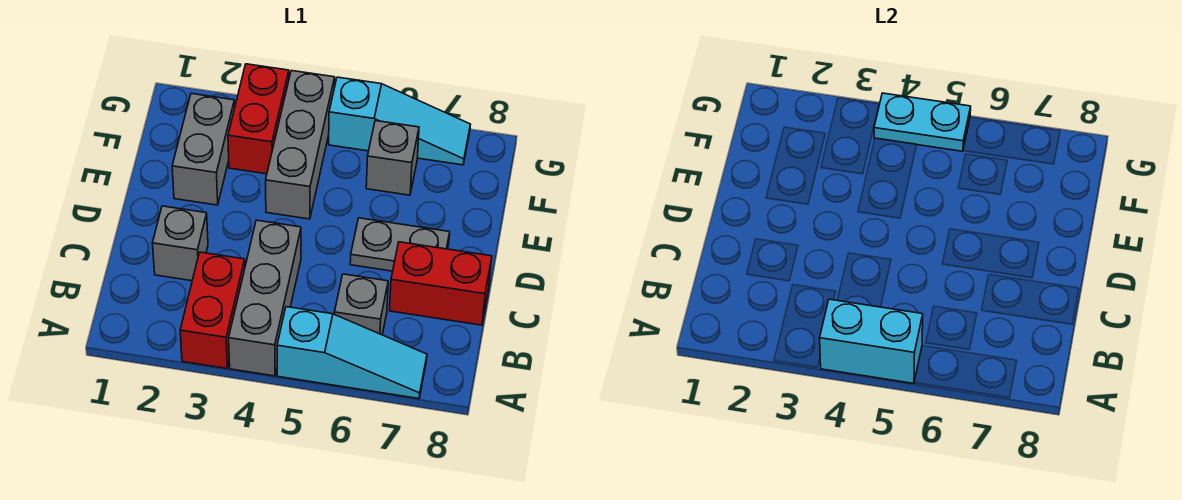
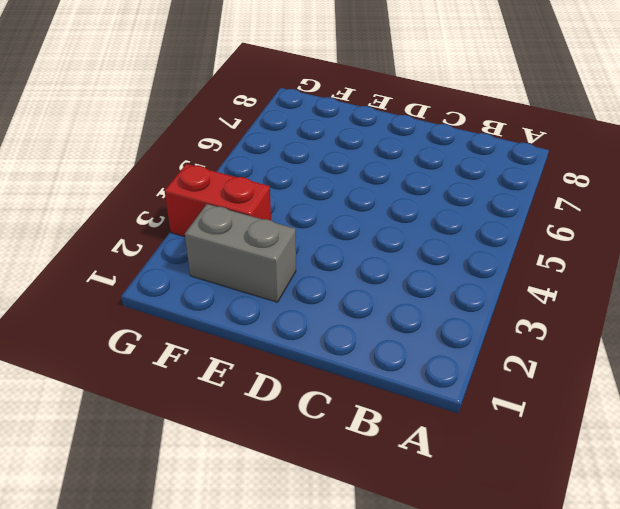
none -> red brick A3:B3 level 1
none -> grey brick A4:C4 level 1
none -> cyan slope A5:A7 level 1 top 5

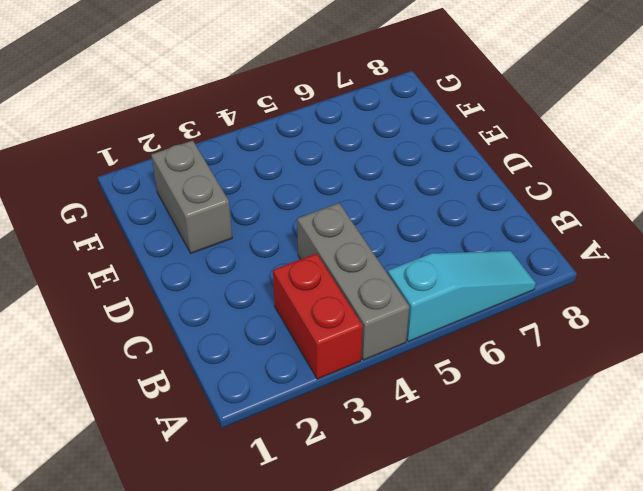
none -> grey brick B6 level 1
none -> grey brick C2 level 1
none -> red brick C7:C8 level 1

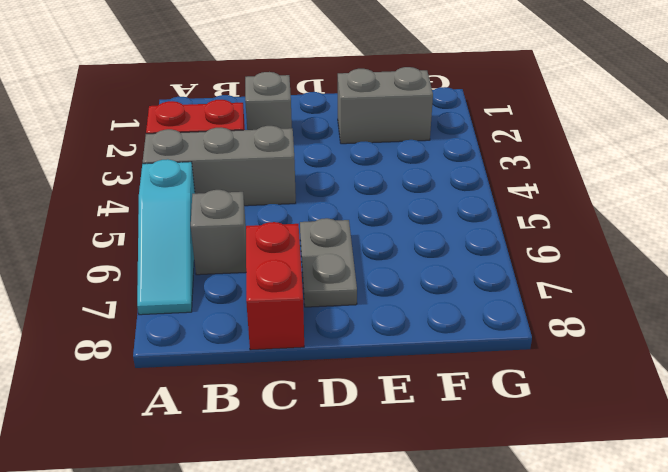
none -> grey brick E4:G4 level 1
none -> red brick F3:G3 level 1
none -> grey brick F6 level 1

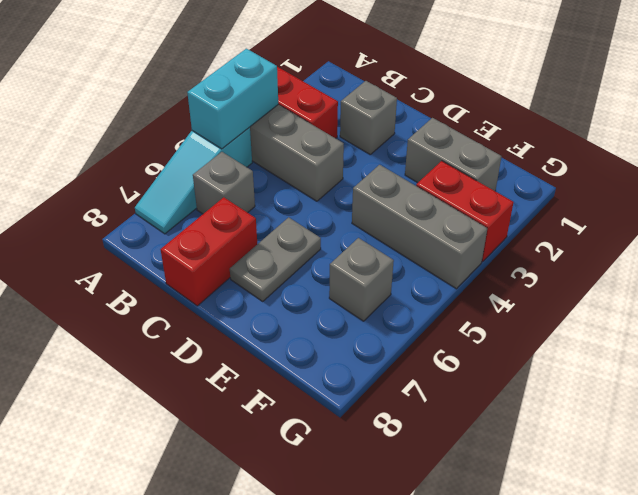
none -> cyan slope G5:G7 level 1 top 5
none -> cyan plate G4:G5 level 2

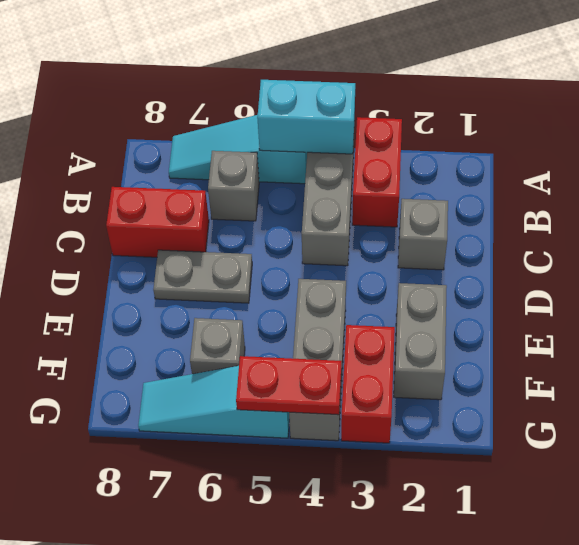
red plate G4:G5 level 2 -> cyan plate G4:G5 level 2

